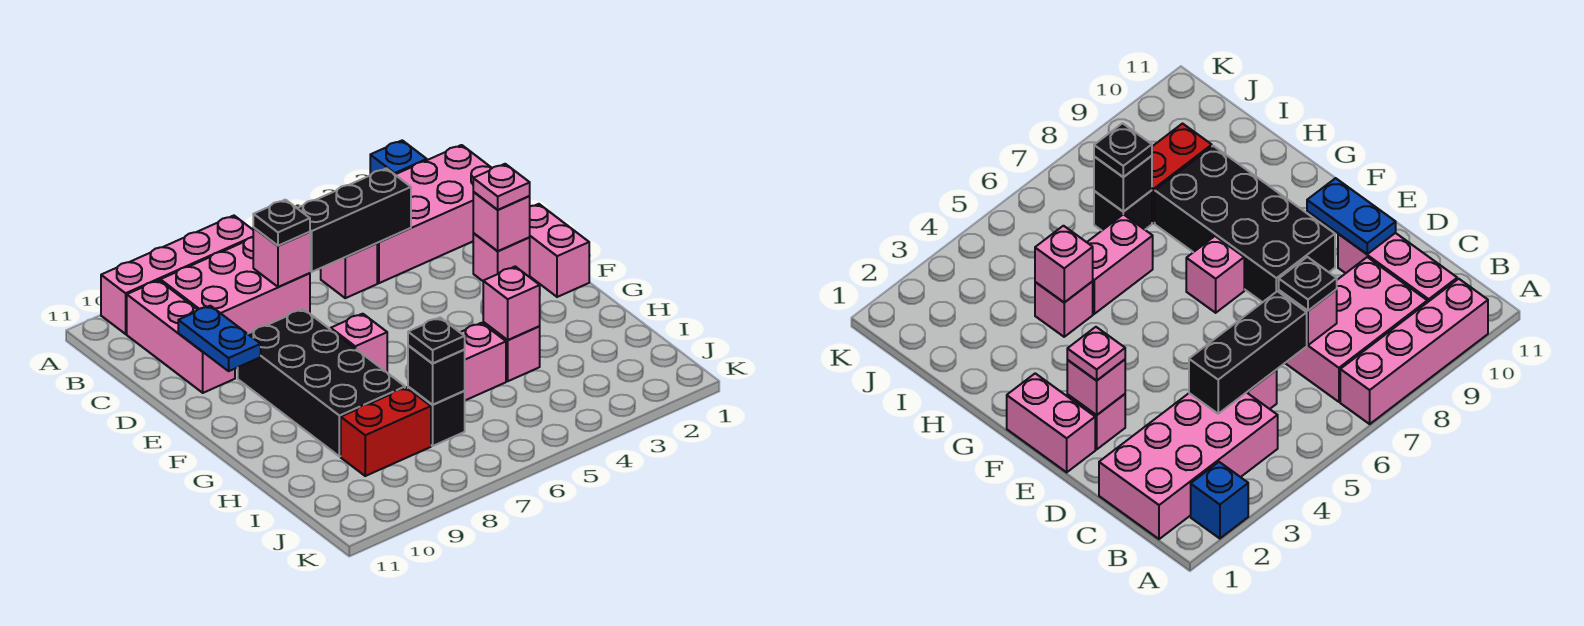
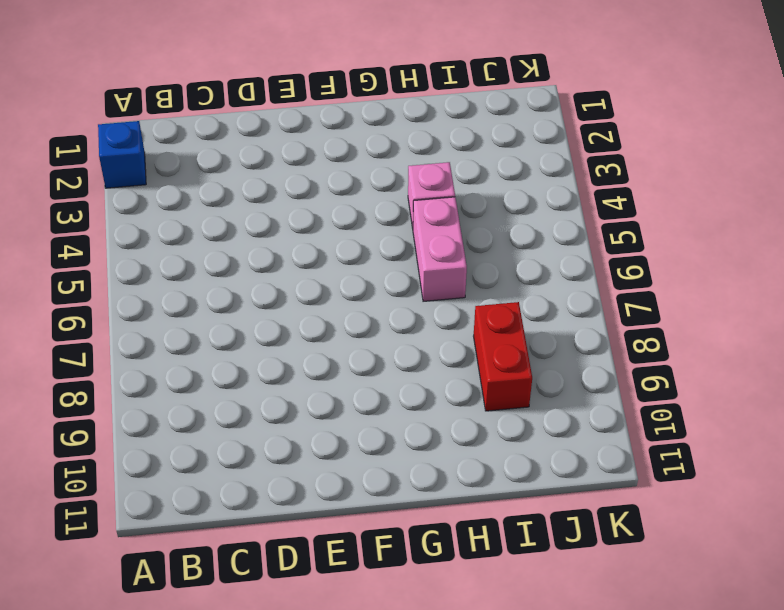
none -> pink brick A7:A10 level 1
none -> pink brick B1:C4 level 1
none -> pink brick B7:C9 level 1

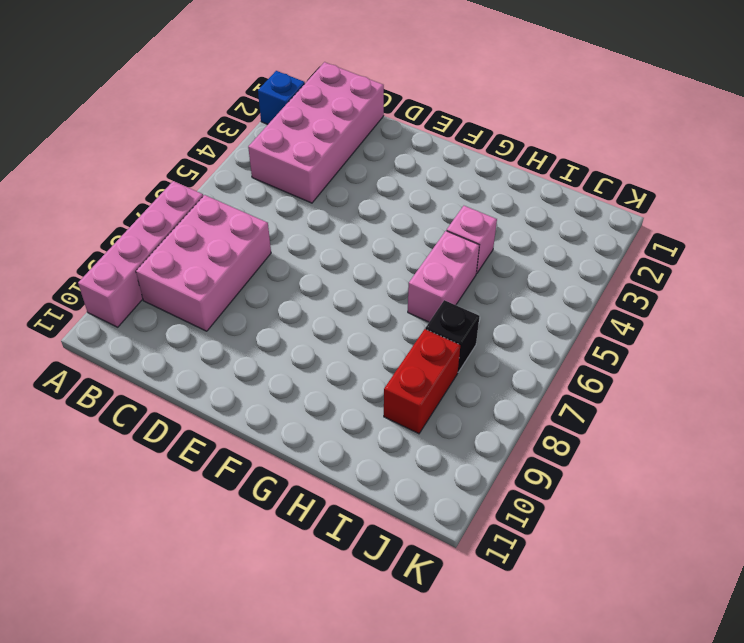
none -> pink brick B10:D10 level 1
none -> pink brick C5 level 1
none -> pink brick E1:F1 level 1

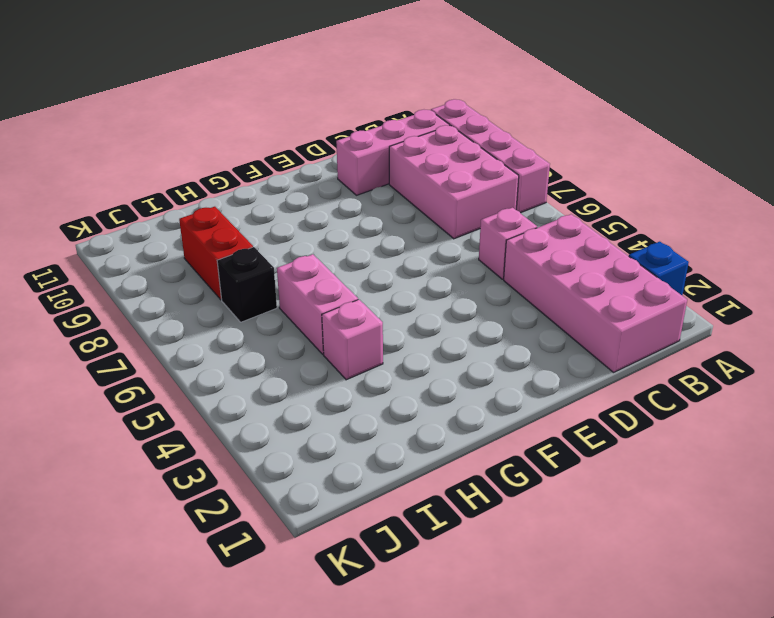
none -> pink brick E1:F1 level 1
none -> pink brick E2 level 1
none -> black brick E8:H9 level 1

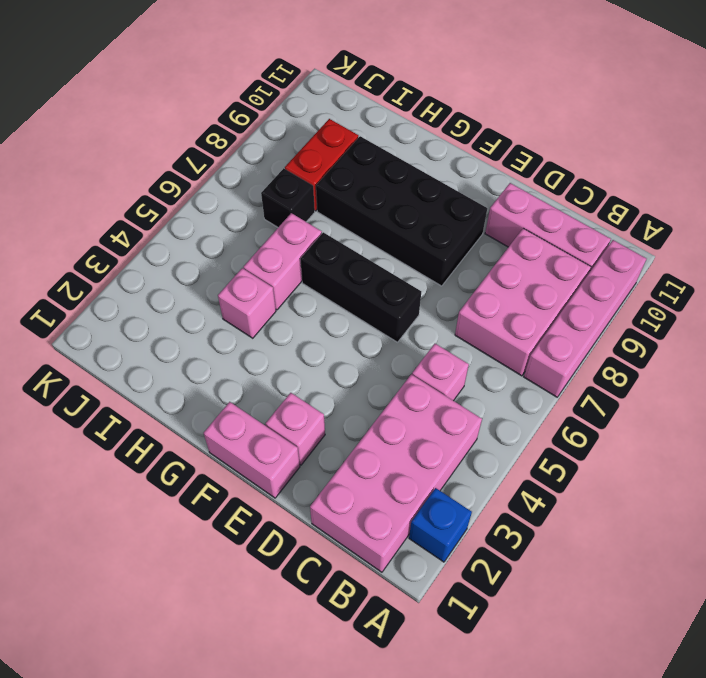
black brick E6:G6 level 1 -> black brick C4:C6 level 2
none -> pink brick F7 level 1
none -> pink brick C7 level 2
none -> blue plate D10:E10 level 2

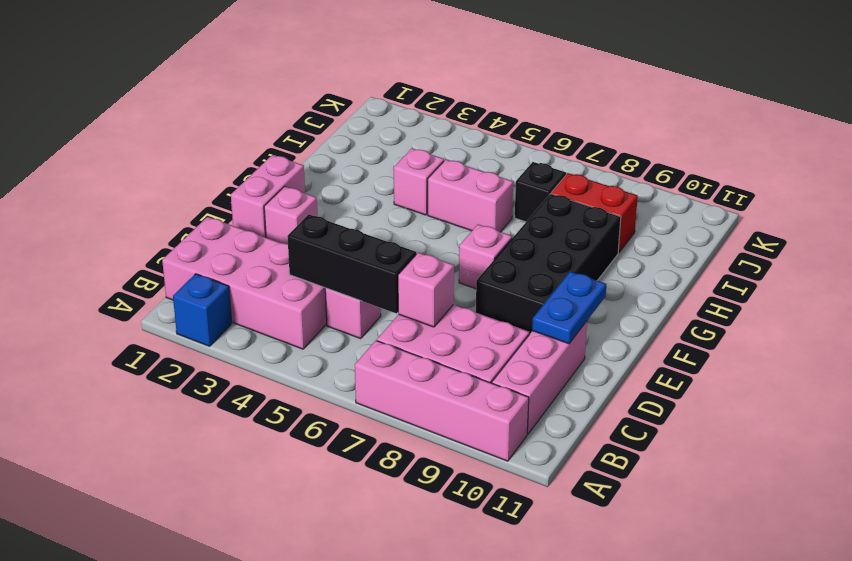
none -> pink brick E2 level 2
none -> pink brick H4 level 2
none -> black brick I7 level 2

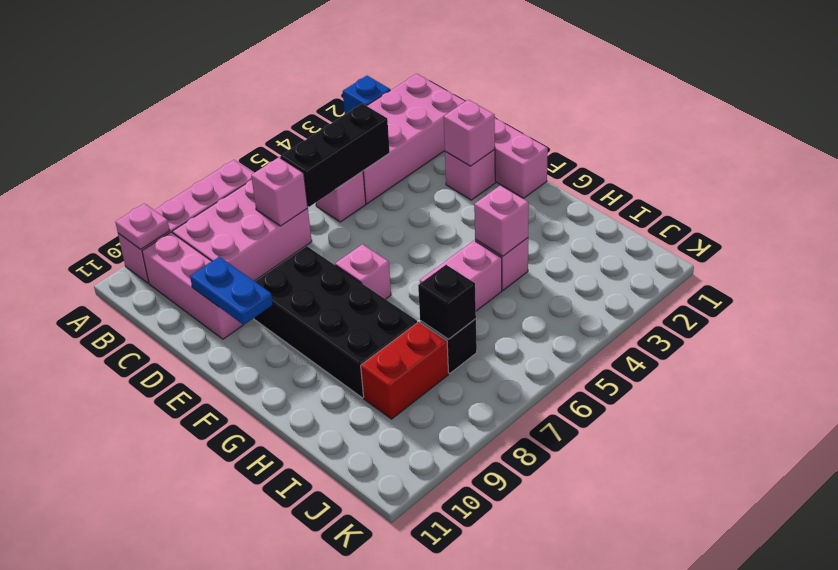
pink plate A10 level 2 -> pink plate E2 level 3
none -> black plate C7 level 3
none -> black plate I7 level 3

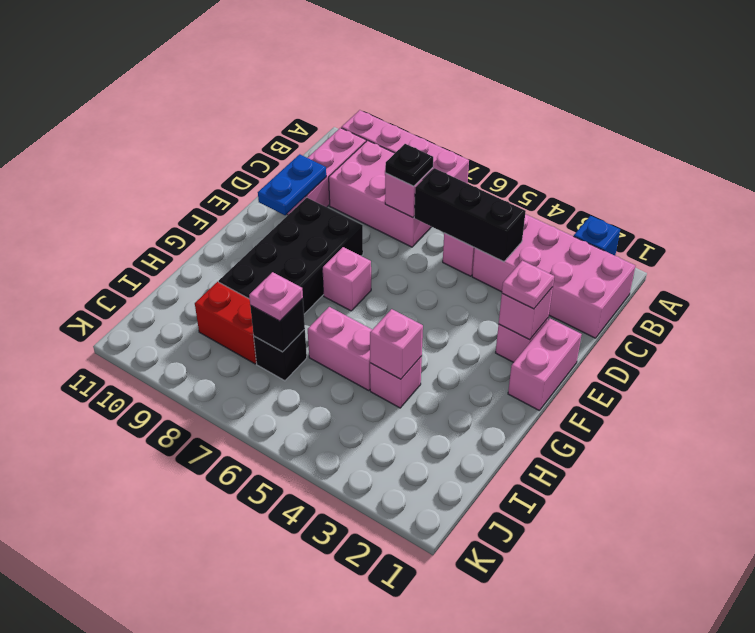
pink plate I7 level 3 -> black plate I7 level 3

